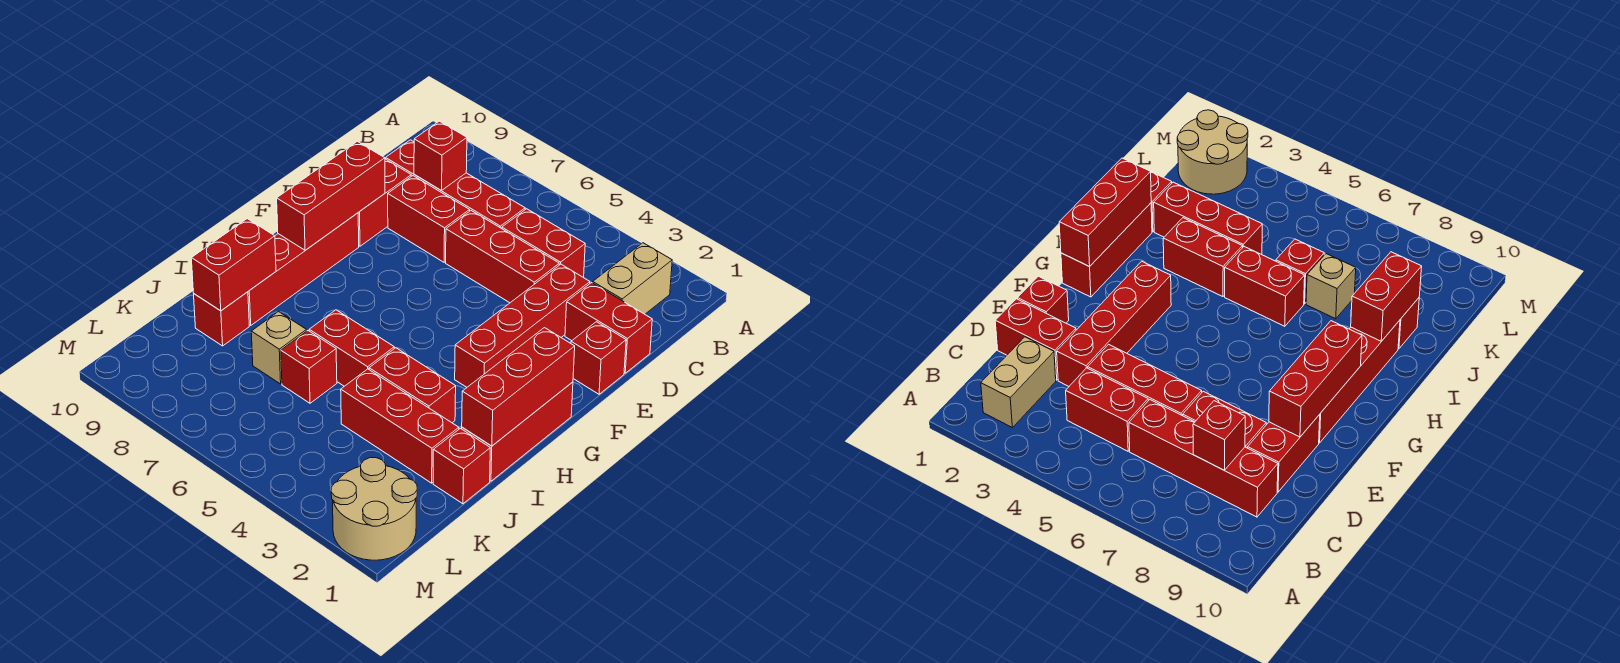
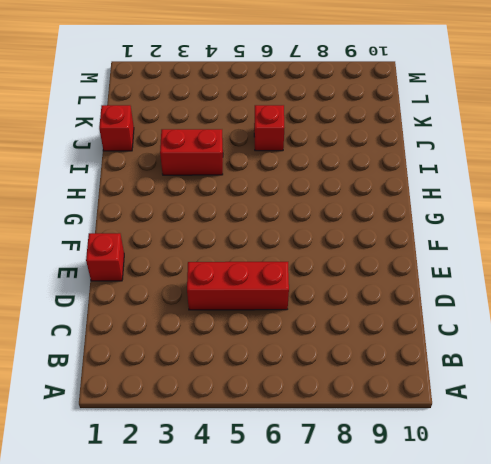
none -> tan brick B2:C2 level 1
none -> red brick C4:C5 level 1
none -> red brick C6:C9 level 1

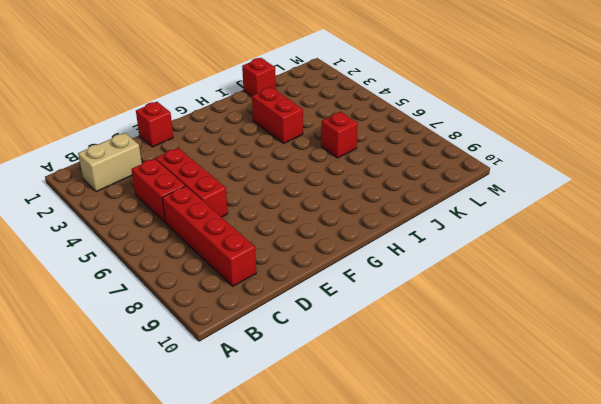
none -> red brick D1:D2 level 1
none -> red brick D3:G3 level 1
none -> red brick D7:D8 level 1

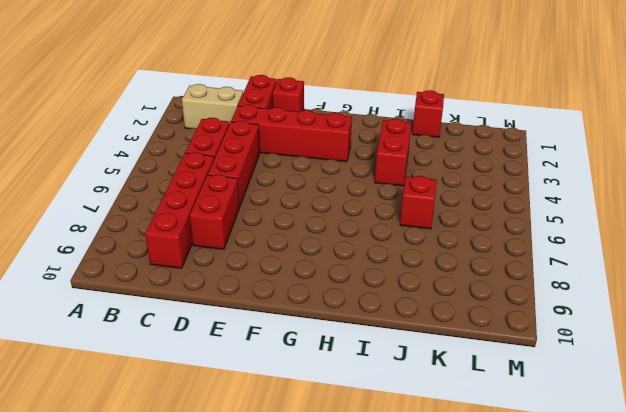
none -> red brick D9:E9 level 1
none -> red brick F9:I9 level 1
none -> red brick G1:I1 level 1

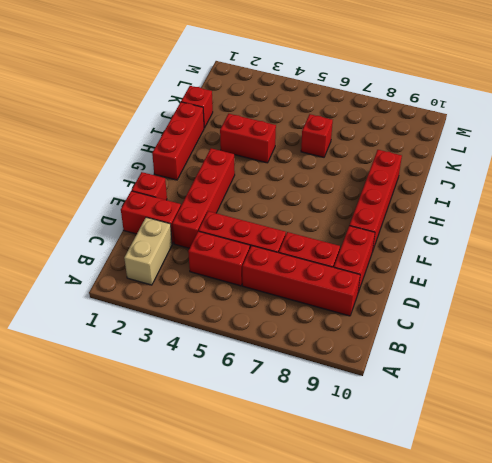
none -> red brick I5:I6 level 1
none -> red brick J2:J4 level 1
none -> tan brick J7 level 1

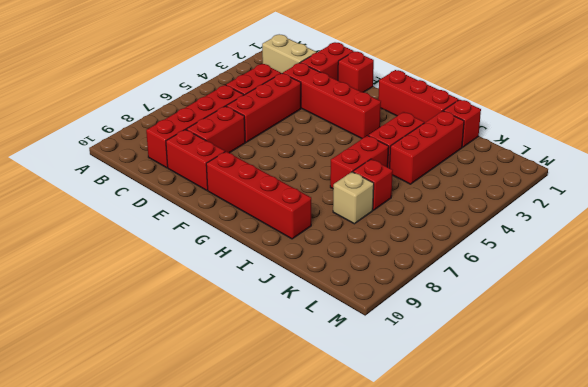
none -> red brick J9 level 1
none -> tan round brick L1:M2 level 1
none -> red brick C8 level 2

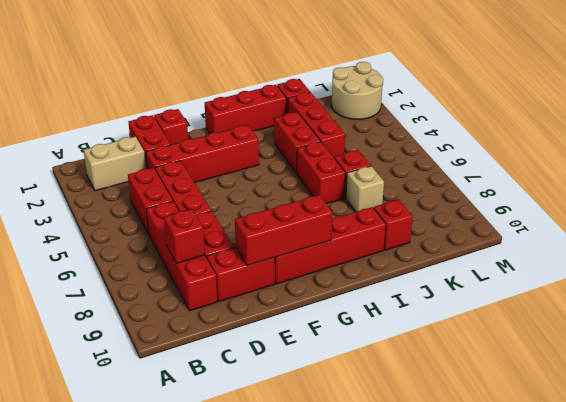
none -> red brick G1:I1 level 2
none -> red brick I9:J9 level 2

